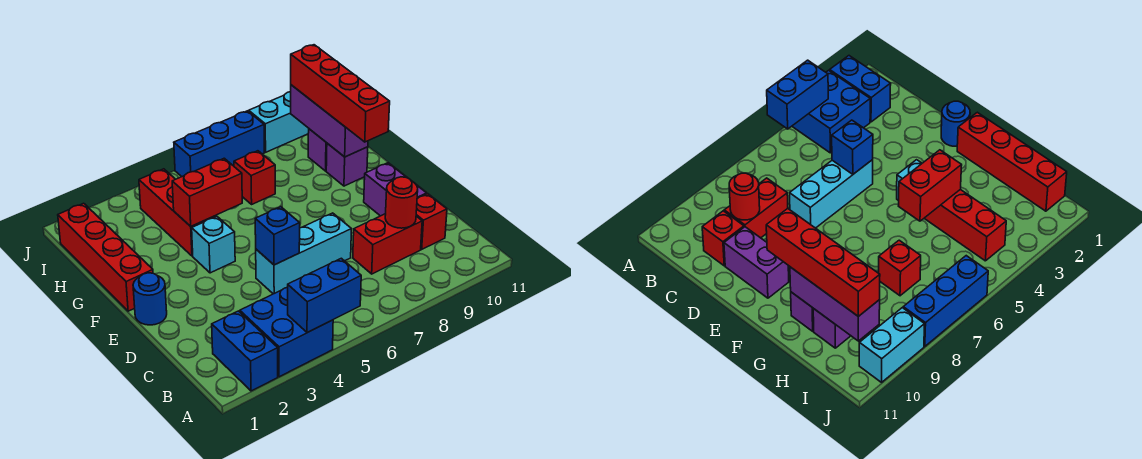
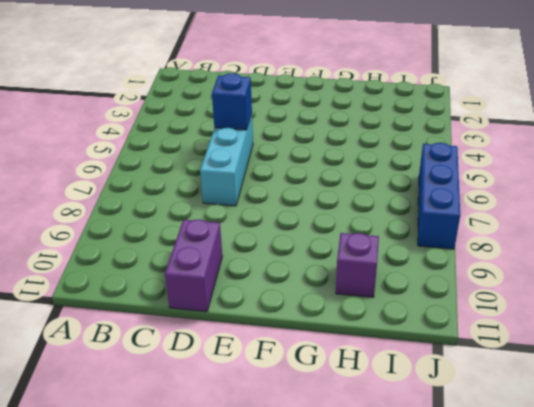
purple brick D10:D11 level 1 -> purple brick D10:E10 level 1
none -> blue brick A2:B2 level 1
none -> blue brick A3:B4 level 1
none -> red brick C8:C9 level 1

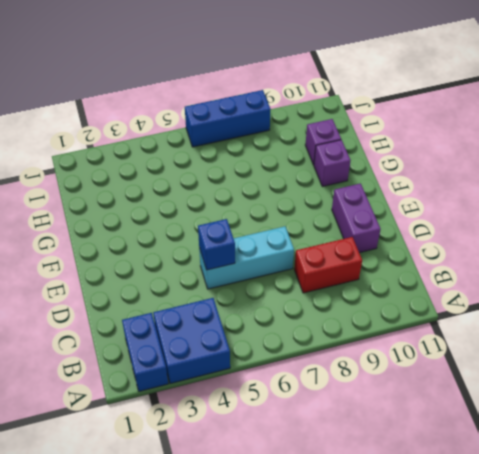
none -> red brick C10 level 1
none -> blue round brick E1 level 1
none -> red brick F1:I1 level 1

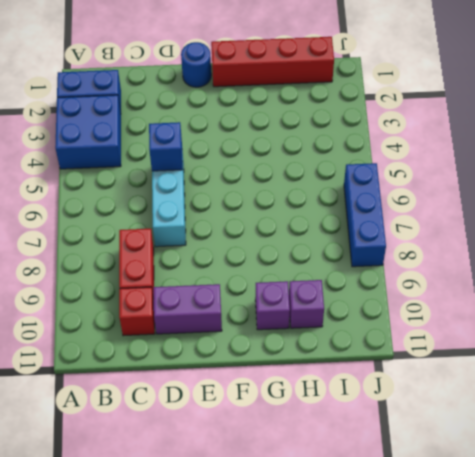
none -> cyan brick F4 level 1
none -> red brick G4:I4 level 1
none -> red brick H7 level 1

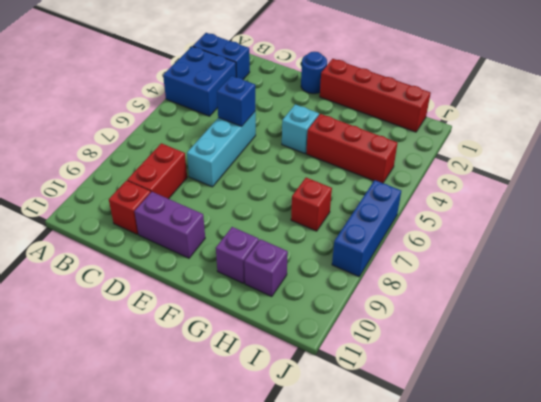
none -> cyan brick J9:J10 level 1
none -> blue brick A4:A5 level 2
none -> red round brick C9 level 2

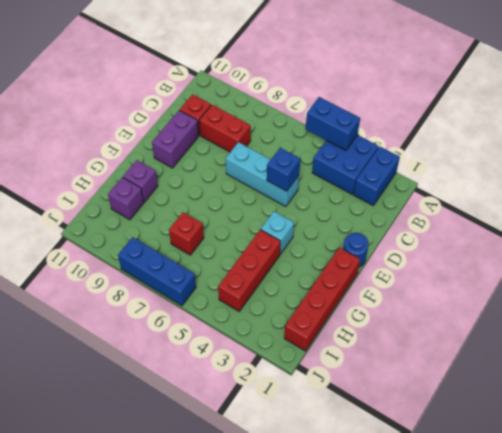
none -> cyan brick J9:J10 level 1
none -> red round brick C9 level 2
none -> red brick G4:G5 level 2

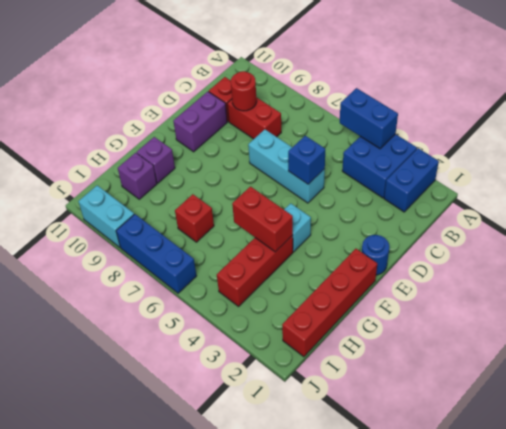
none -> purple brick G10:I10 level 2
none -> red brick F10:I10 level 3

